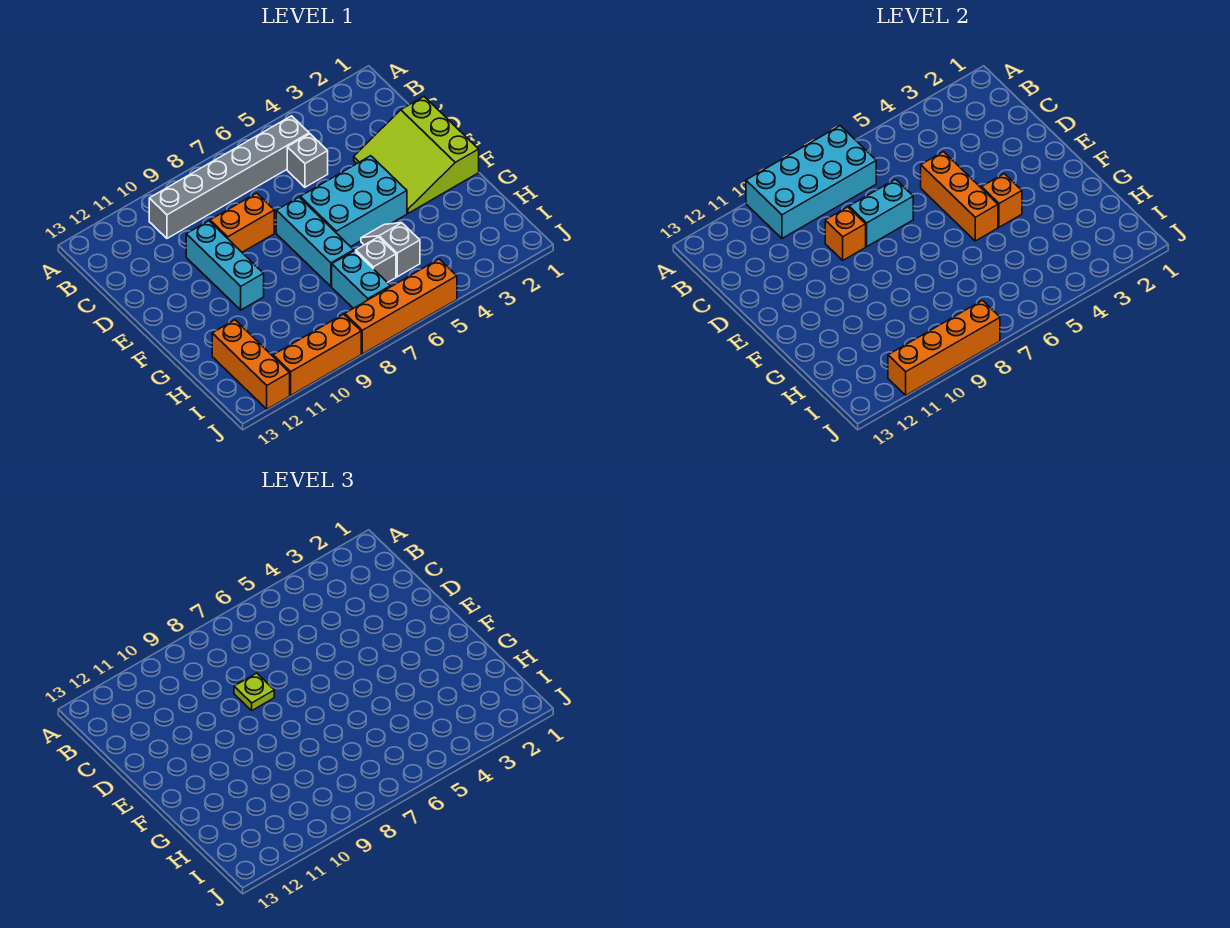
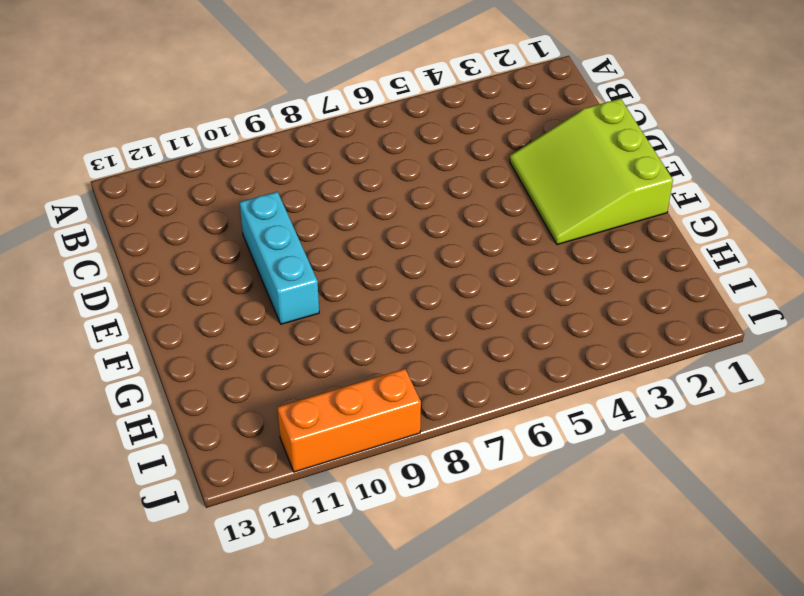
none -> grey brick B5:B10 level 1
none -> grey brick C5 level 1
none -> orange brick D8:D9 level 1

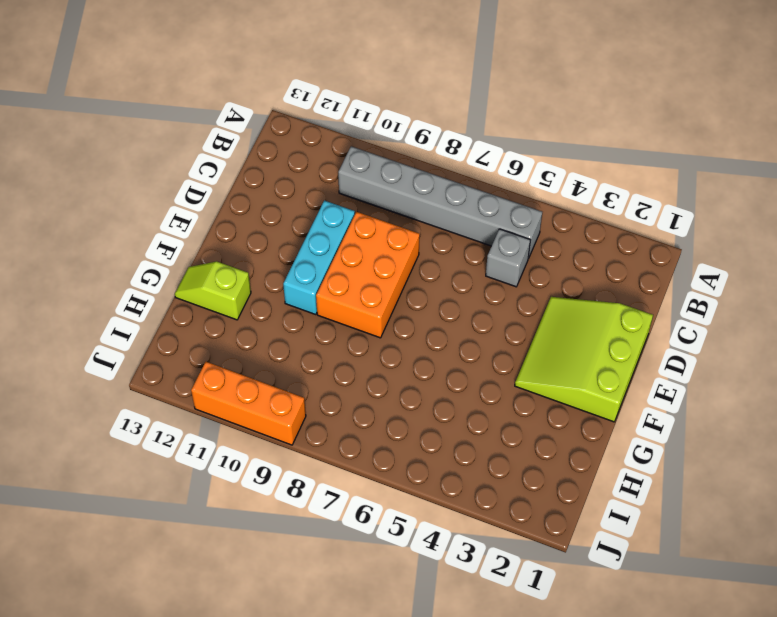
orange brick D8:F9 level 1 -> orange brick D8:D9 level 1
lime slope G12:G13 level 1 top 12 -> none
none -> cyan brick E4:F6 level 1
none -> cyan brick E7:G7 level 1
none -> grey slope G5:H5 level 1 top H

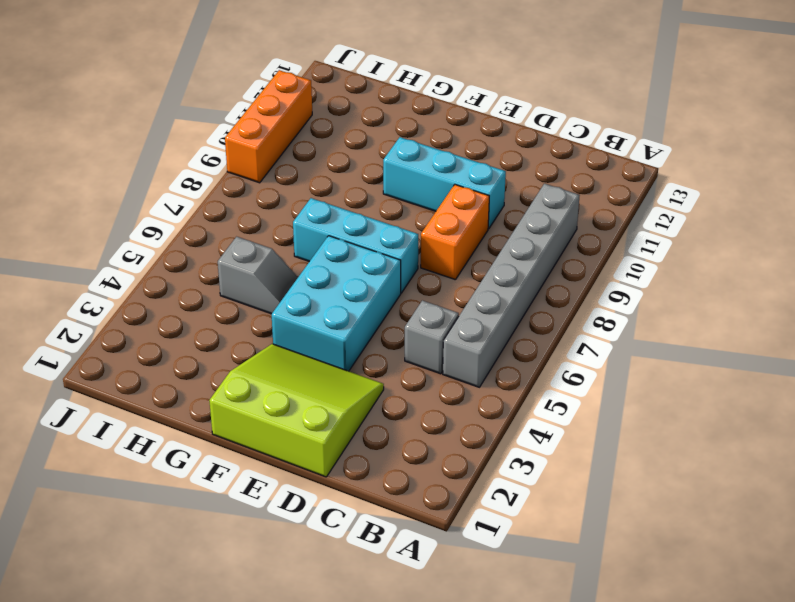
none -> grey brick H6 level 1
none -> cyan brick H7:I7 level 1
none -> orange brick H12:J12 level 1

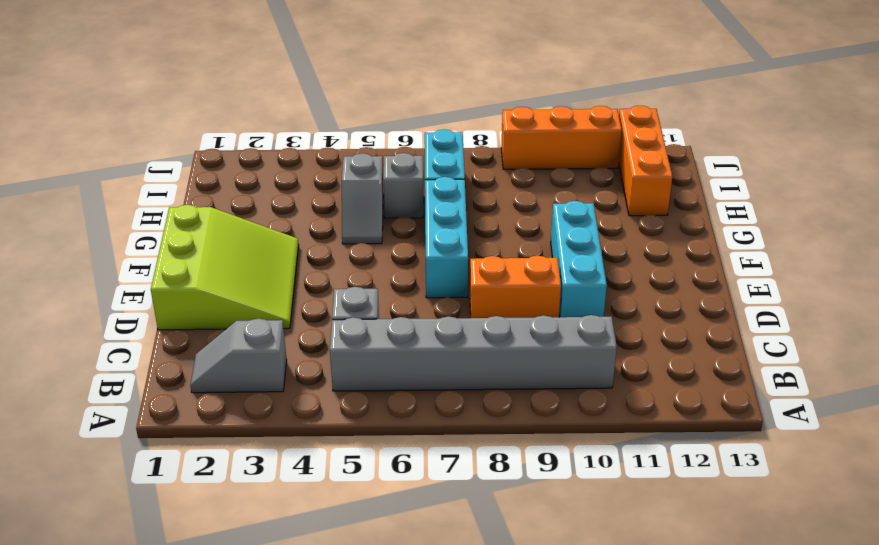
grey slope B2:B3 level 1 top 3 -> none
none -> cyan brick E4:F6 level 1
none -> orange brick J5:J8 level 1
none -> cyan brick A7:B10 level 2

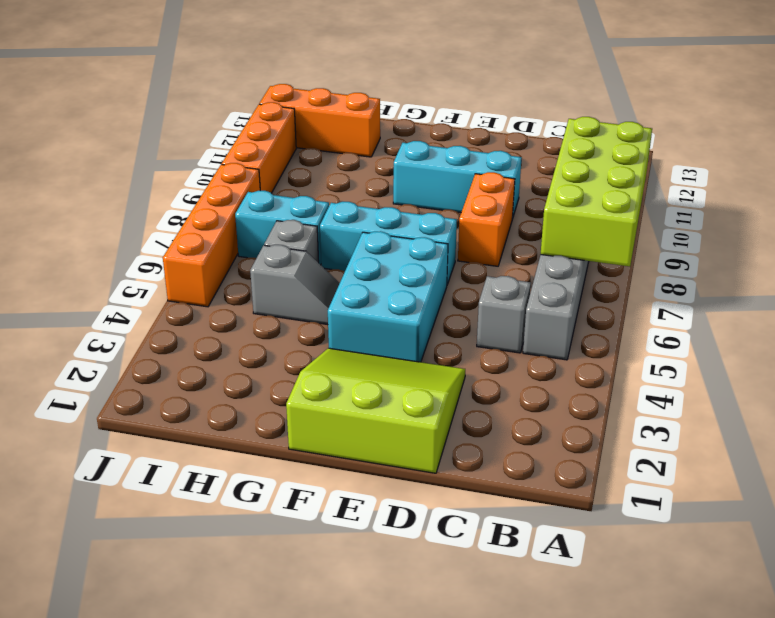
lime brick A7:B10 level 2 -> cyan brick A7:B10 level 2
none -> orange brick D5:F5 level 2
none -> cyan brick D7:D8 level 2
none -> orange brick D9 level 2

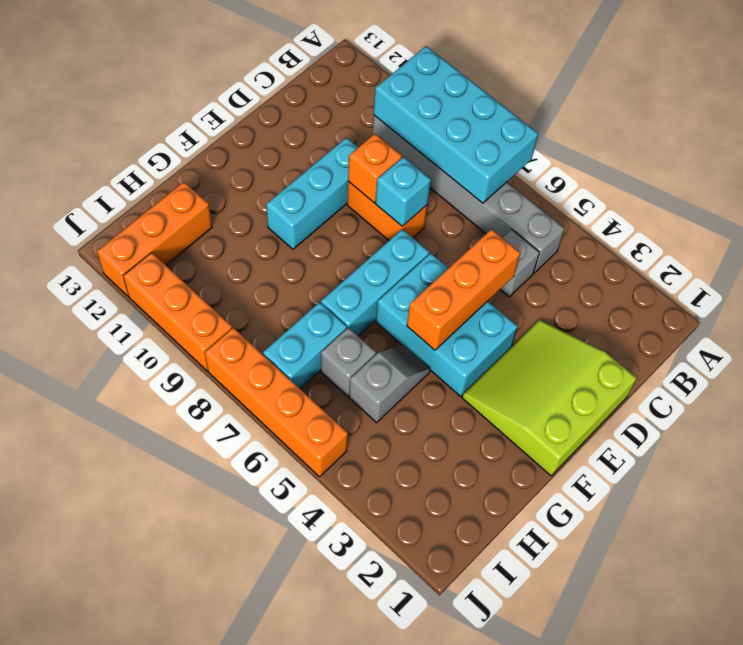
cyan brick D8 level 2 -> cyan brick D7:D8 level 2
none -> orange brick F4 level 2
none -> orange brick J8:J11 level 2
none -> lime plate D8 level 3

